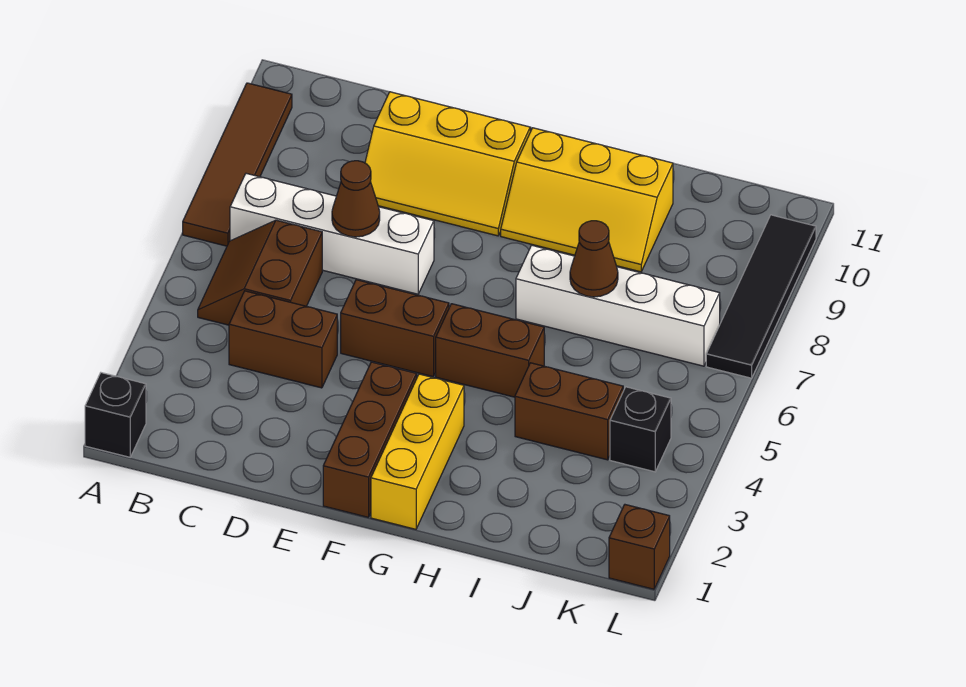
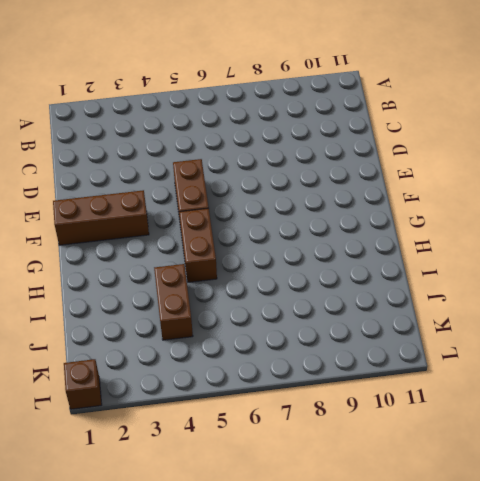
none -> black brick A1 level 1
none -> brown tile A7:A10 level 1
none -> brown slope B5:C6 level 1 top C

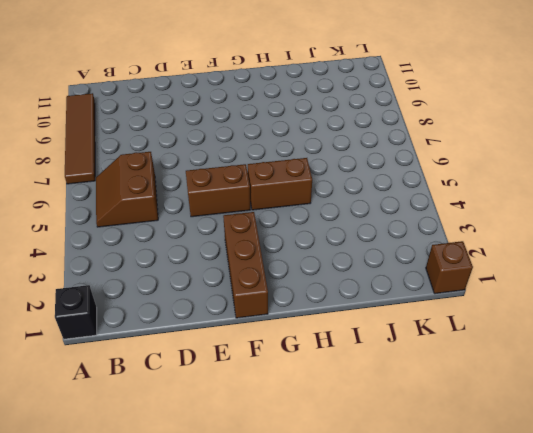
none -> white brick B7:E7 level 1
none -> brown brick C4:D4 level 1
none -> yellow slope D9:F10 level 1 top 10

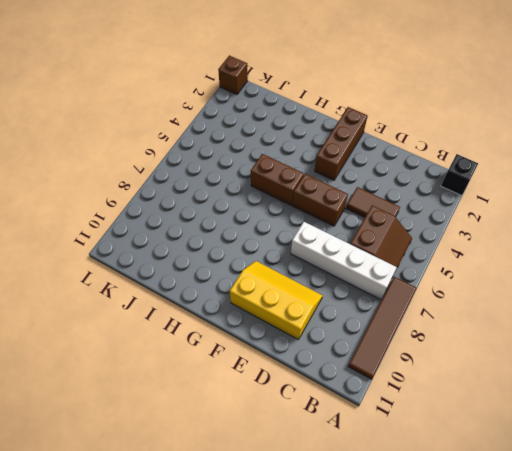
brown tile C4:D4 level 1 -> brown brick C4:D4 level 1
none -> yellow brick G1:G3 level 1
none -> yellow slope G9:I10 level 1 top 10
none -> white brick H7:K7 level 1

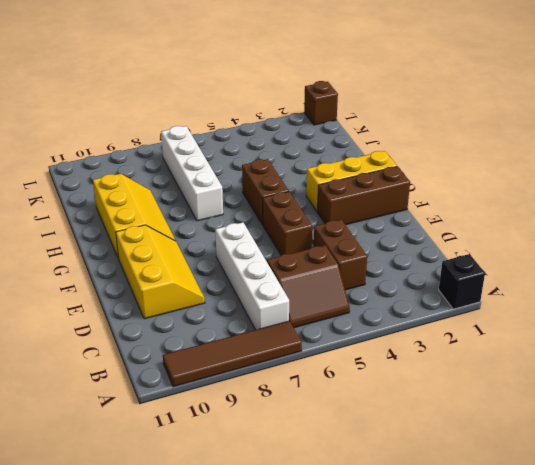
none -> brown brick I4:J4 level 1
none -> black brick K4 level 1
none -> black tile L7:L10 level 1

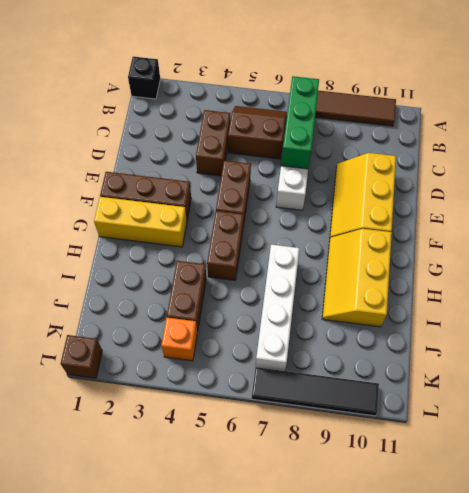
green brick B7:D7 level 2 -> brown cone D7 level 2
orange brick K4 level 1 -> black brick K4 level 1
none -> brown cone I7 level 2

